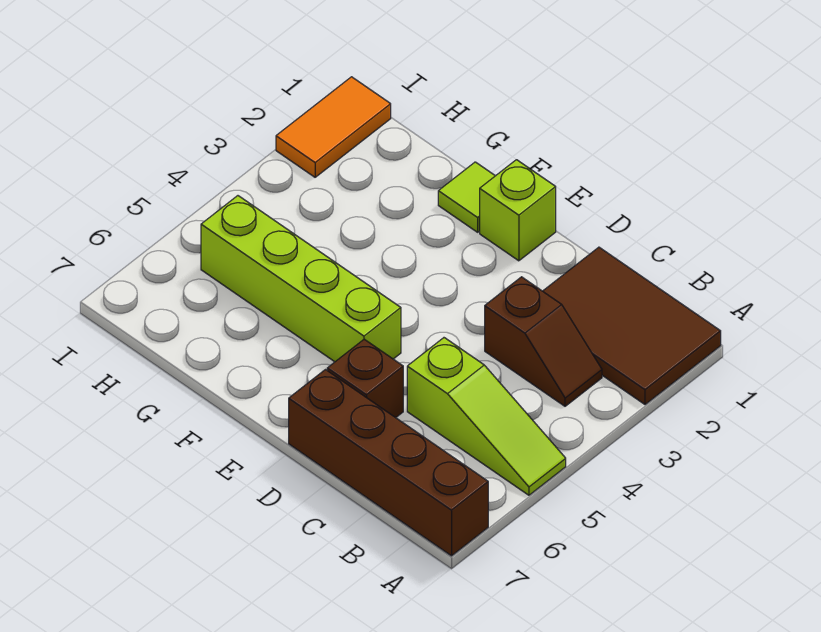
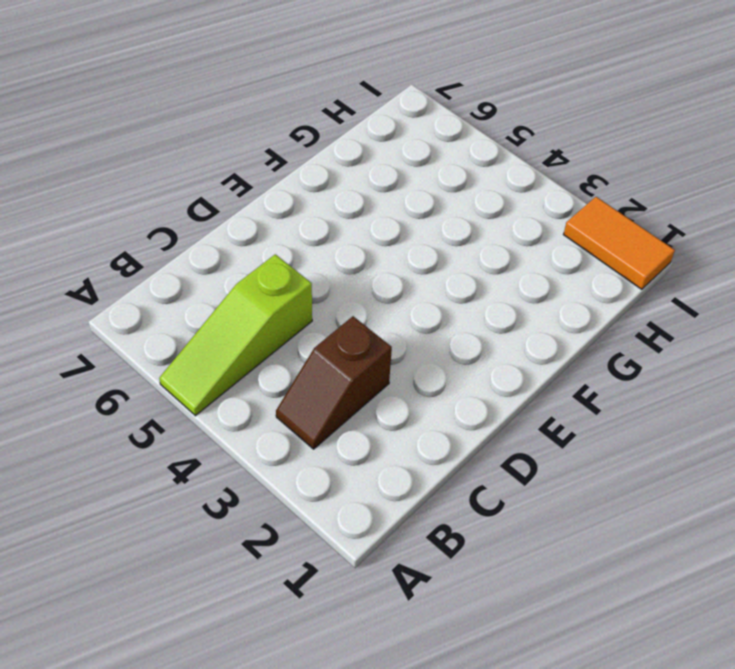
none -> brown tile A1:C2 level 1
none -> brown brick A7:D7 level 1

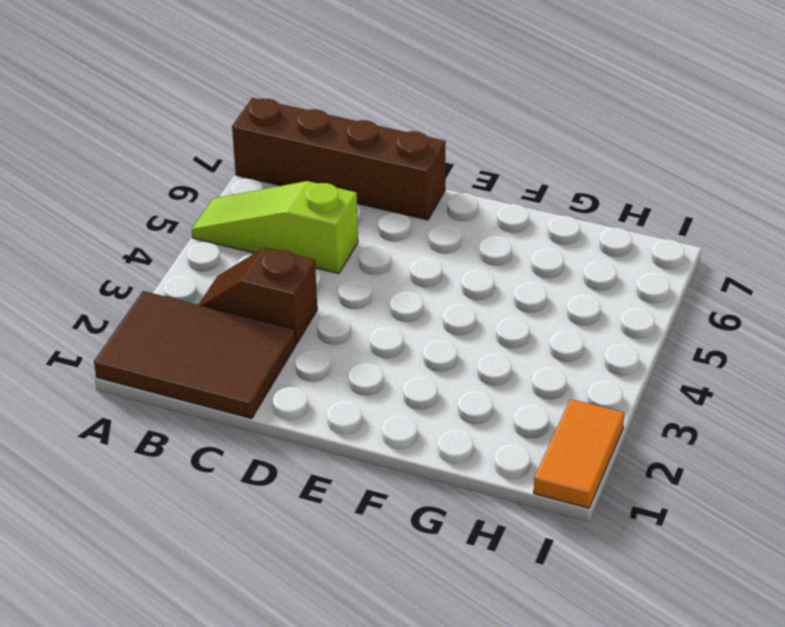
none -> brown brick D6 level 1
none -> lime brick E1 level 1

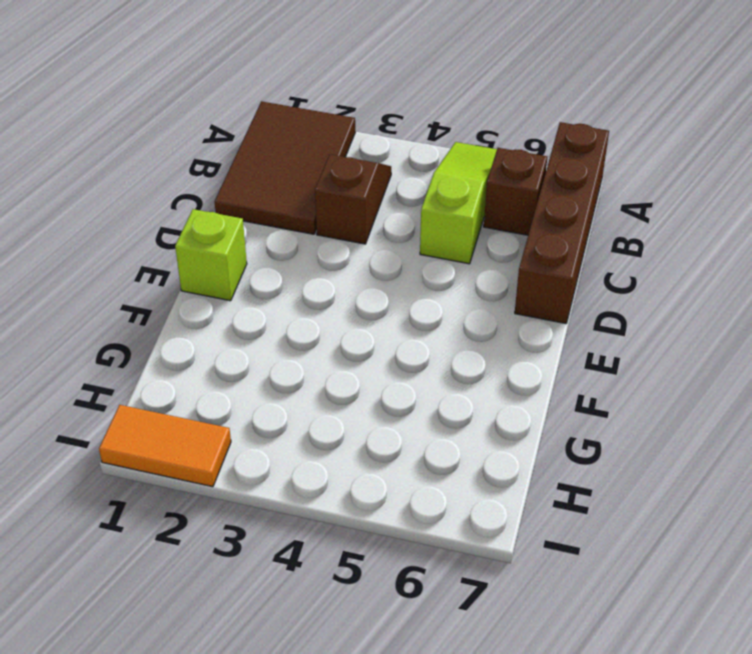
brown brick B6 level 1 -> brown brick D6 level 1
none -> lime brick E5:H5 level 1
none -> lime tile F1 level 1

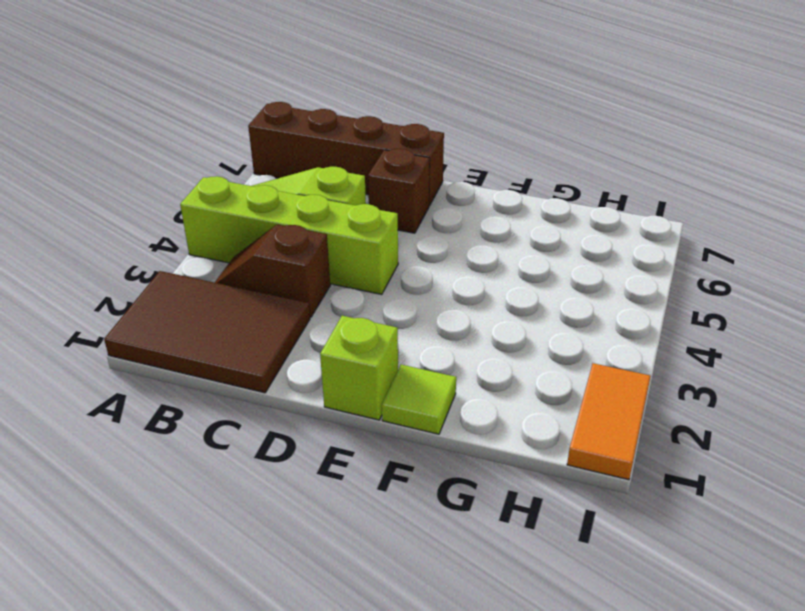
lime brick A4:D4 level 1 -> lime brick E5:H5 level 1

